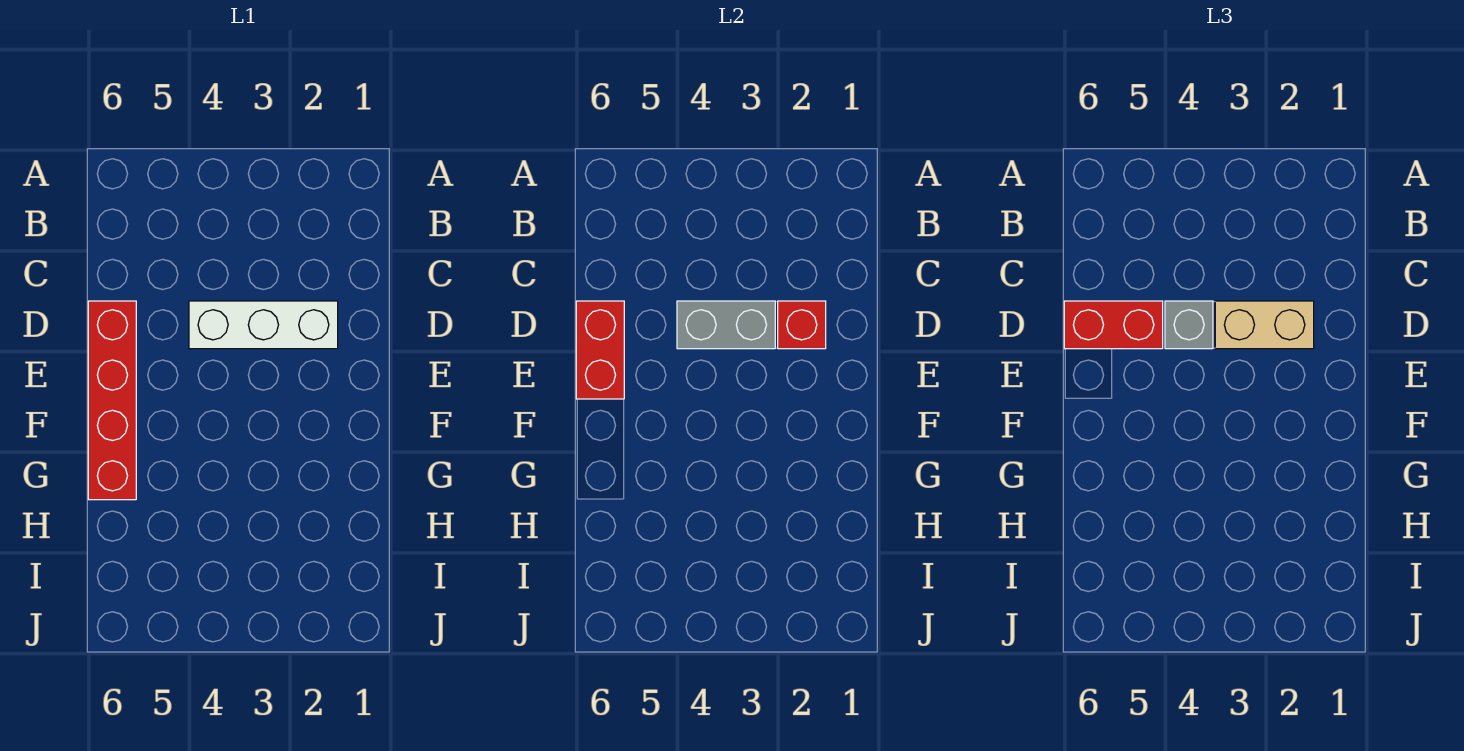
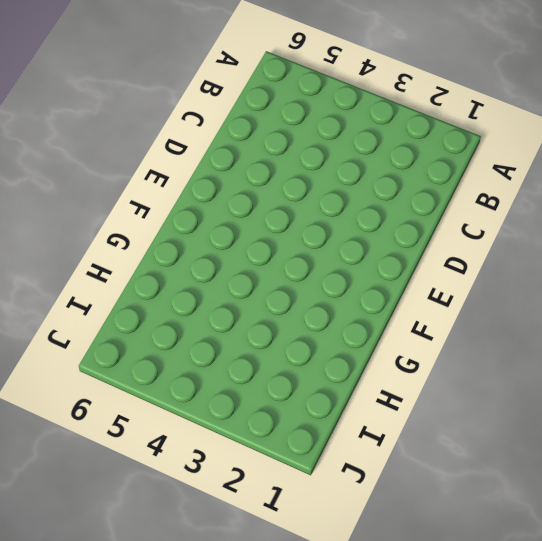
none -> white brick D2:D4 level 1
none -> red brick D6:G6 level 1

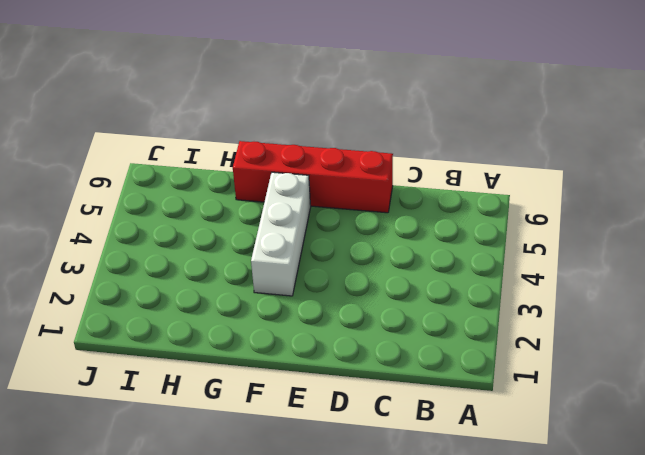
white brick F3:F5 level 1 -> white brick D2:D4 level 1
none -> red brick D2 level 2
none -> grey brick D3:D4 level 2

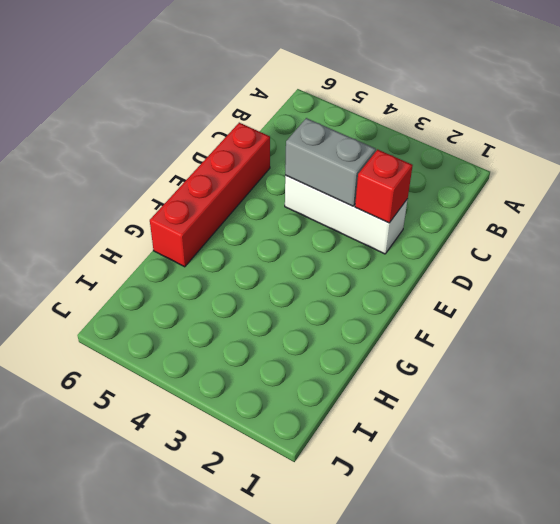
none -> red brick D6:E6 level 2
none -> tan brick D2:D3 level 3

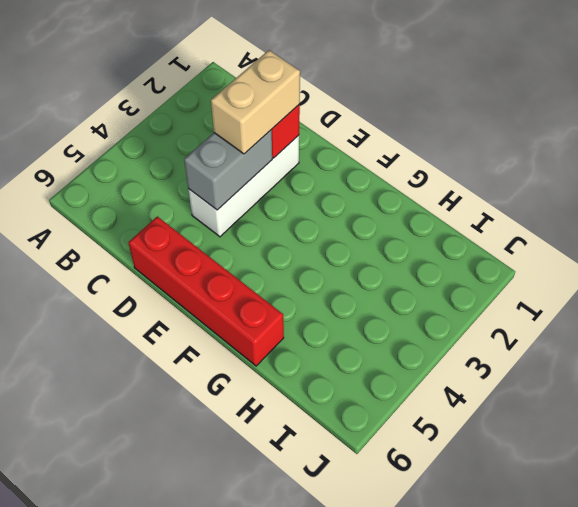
none -> red brick D6:E6 level 2
none -> grey brick D4 level 3

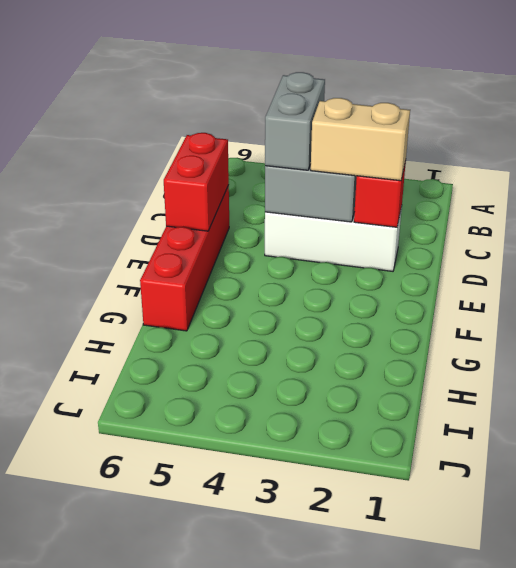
grey brick C4:D4 level 3 -> grey brick D4 level 3
none -> red brick D5:D6 level 3

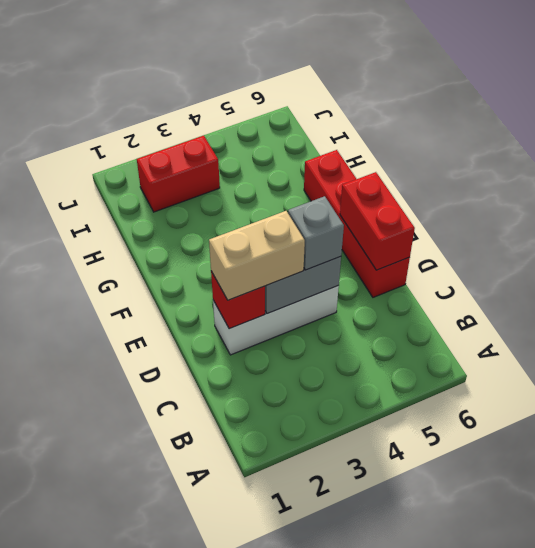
red brick I2:I3 level 1 -> red brick D5:D6 level 3

